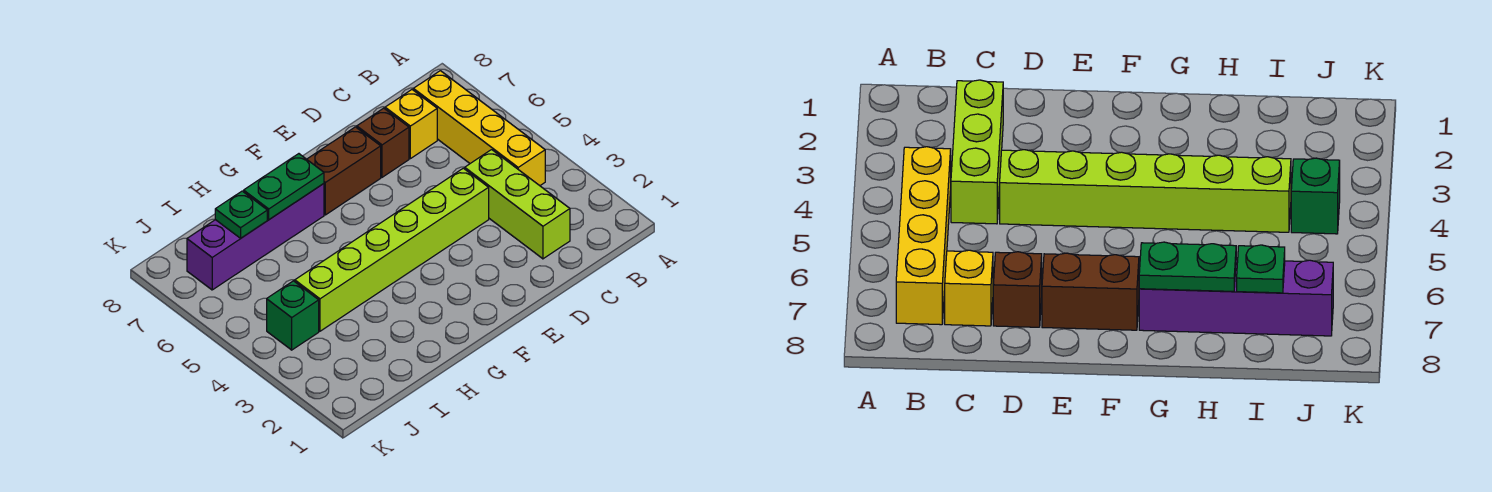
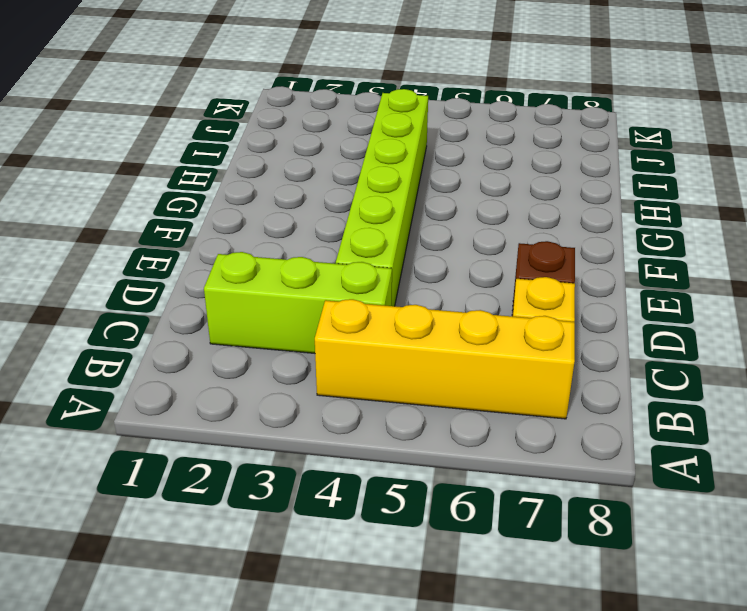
none -> brown brick E7:F7 level 1
none -> purple brick G7:J7 level 1

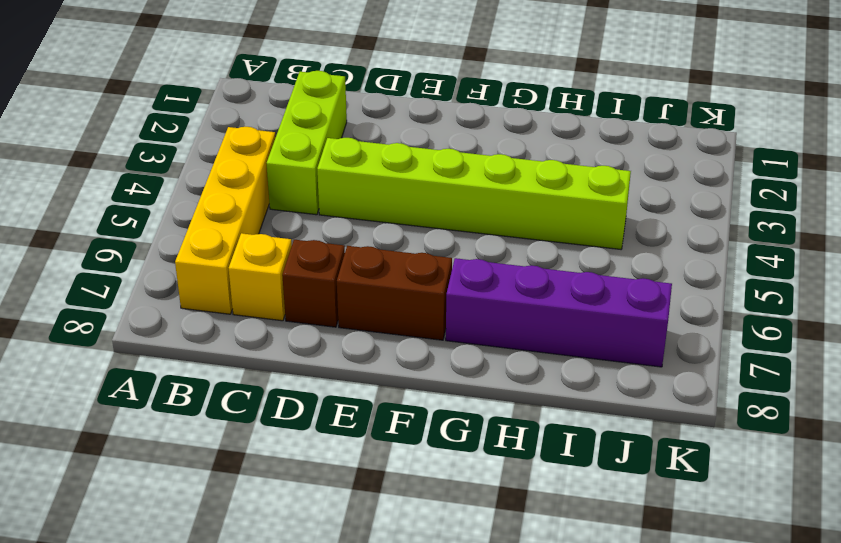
none -> green brick J4 level 1
none -> green plate G7:H7 level 2

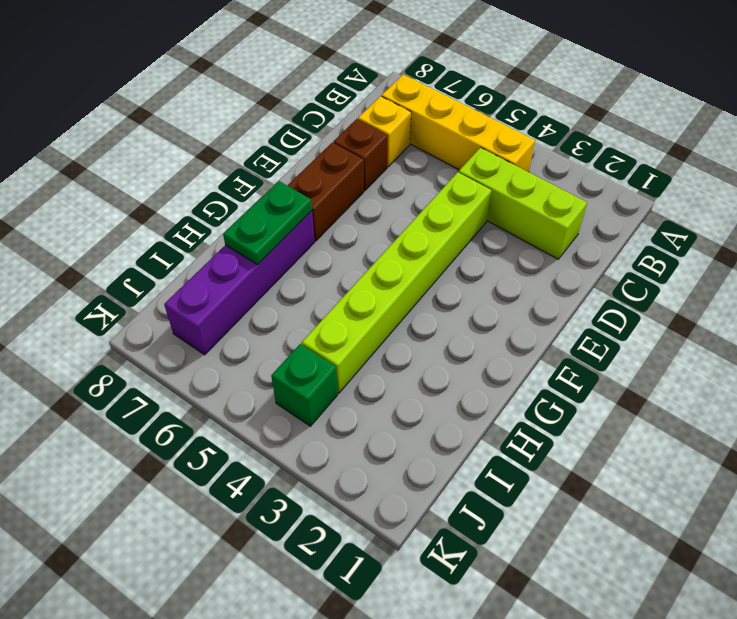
none -> green plate I7 level 2

